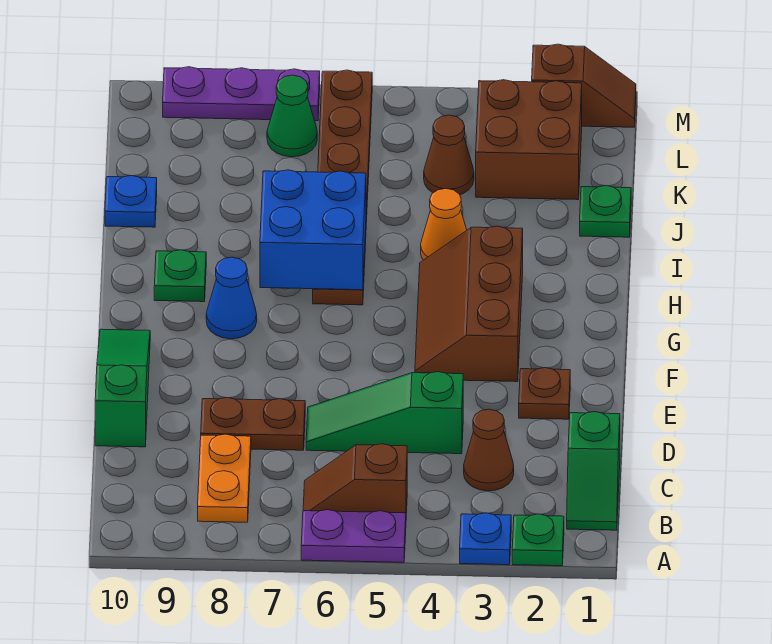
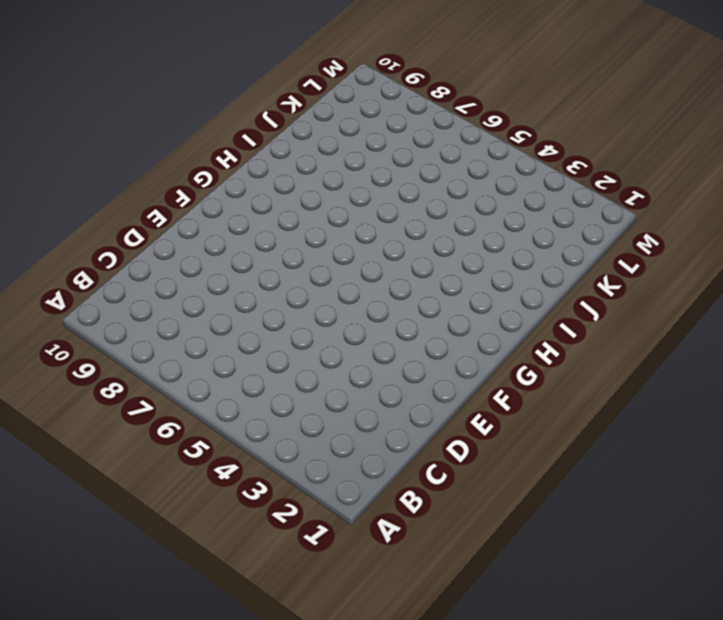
none -> green plate A2 level 1
none -> blue plate A3 level 1
none -> purple plate A5:A6 level 1

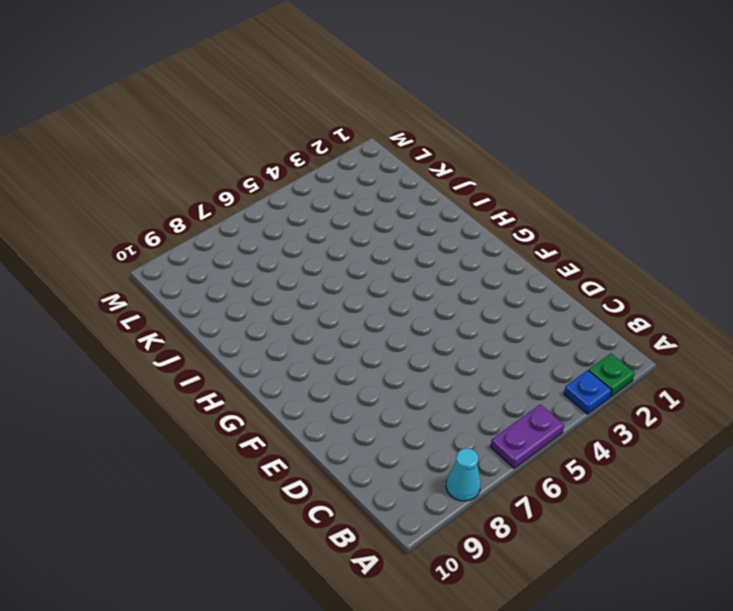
cyan cone A8 level 1 -> none
none -> green slope B1:C1 level 1 top C
none -> brown slope B5:B6 level 1 top 5
none -> orange plate B8:C8 level 1

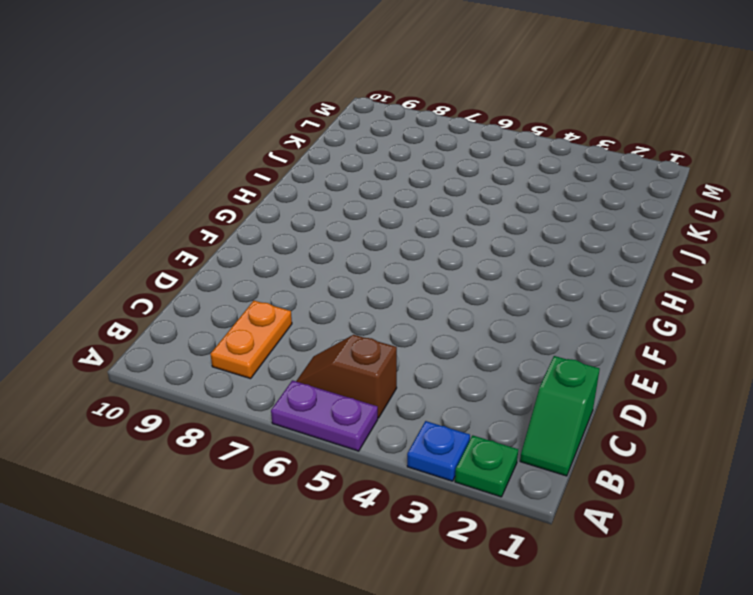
none -> brown cone C3 level 1
none -> green slope D4:D6 level 1 top 4
none -> brown plate D7:D8 level 1

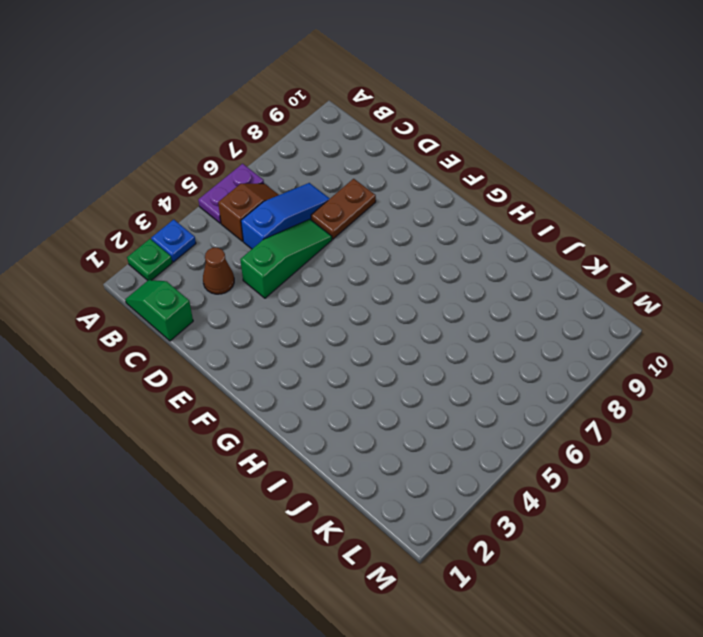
blue slope C5:C7 level 1 top 5 -> none
none -> orange plate B8:C8 level 1
none -> green slope D10:F10 level 1 top D
none -> brown plate E2 level 1

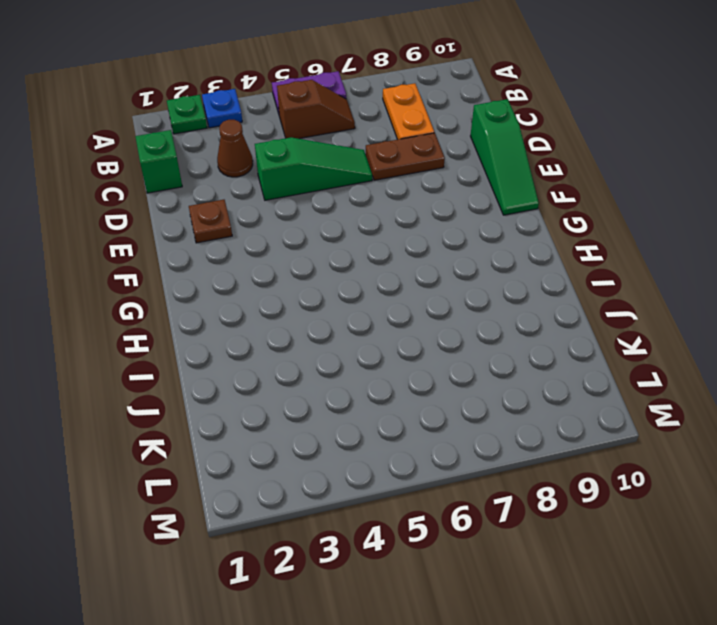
none -> brown slope F3:H4 level 1 top 3
none -> blue cone G8 level 1
none -> brown plate H6:M6 level 1

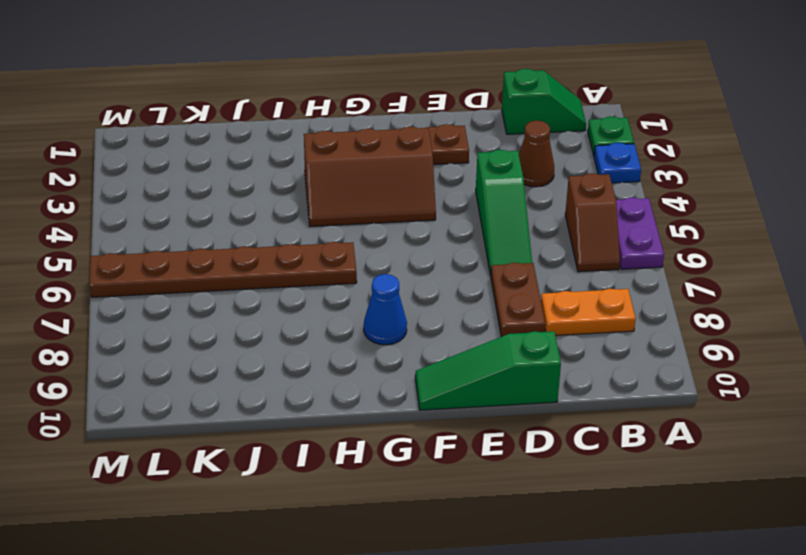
none -> green plate H9 level 1
none -> orange cone I4 level 1
none -> green plate J1 level 1

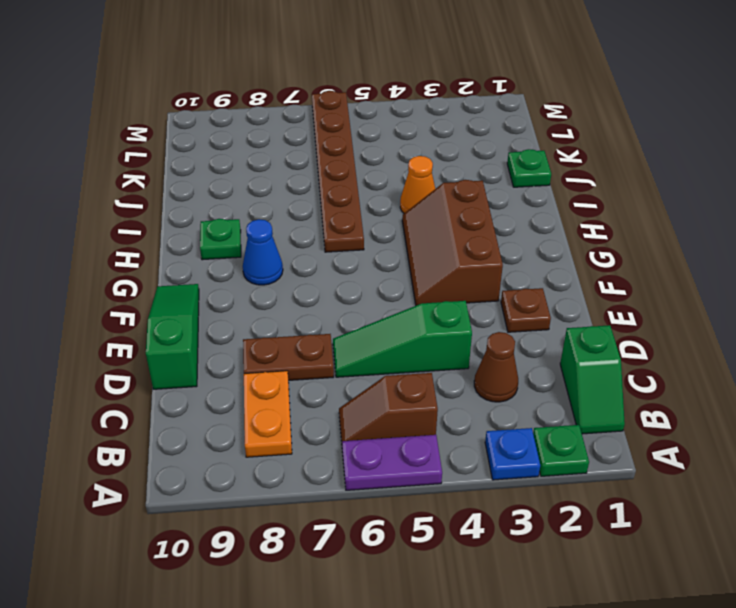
none -> blue plate J10 level 1
none -> brown brick K2:L3 level 1
none -> brown cone K4 level 1

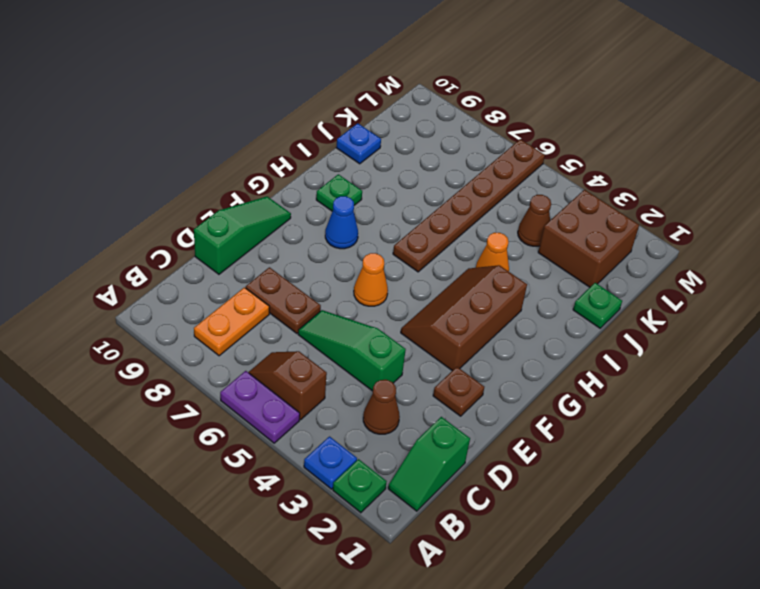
orange cone F6 level 1 -> none
none -> green cone L7 level 1
none -> brown slope M1:M2 level 1 top 2
none -> purple plate M7:M9 level 1

